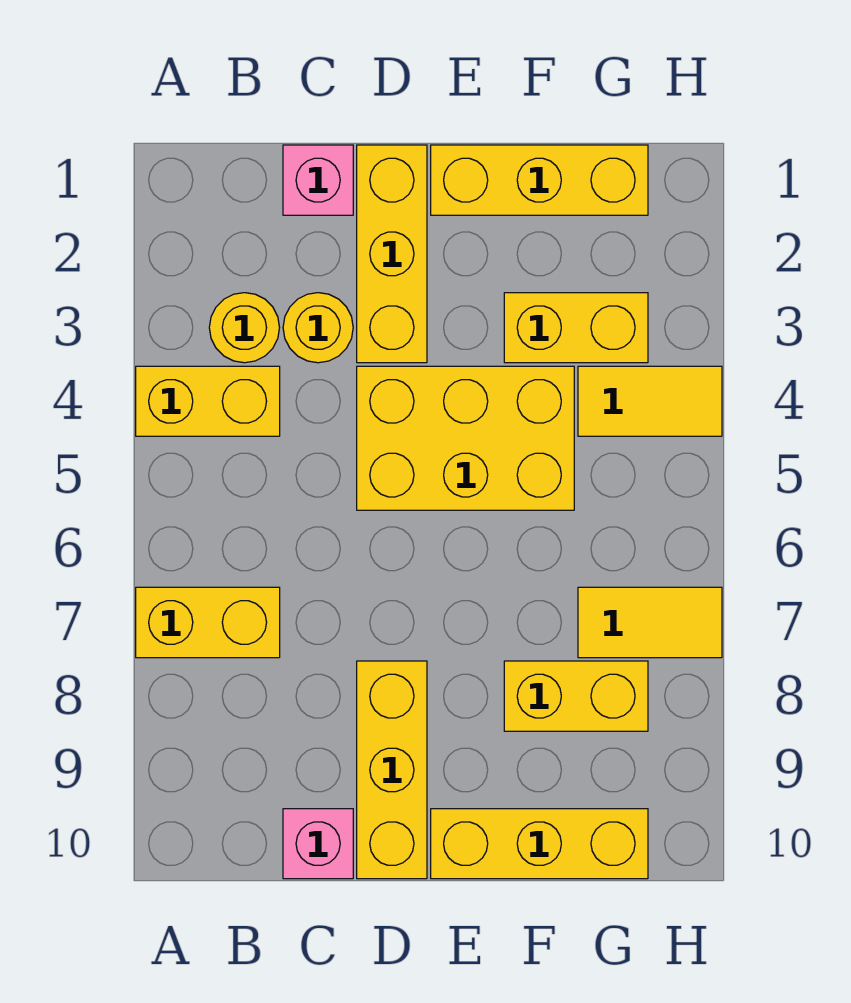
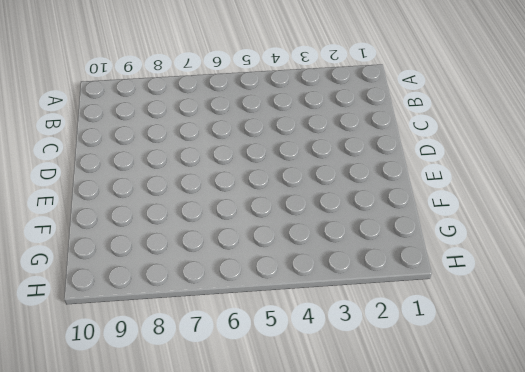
none -> yellow brick A4:B4 level 1
none -> yellow brick A7:B7 level 1
none -> yellow round brick B3 level 1

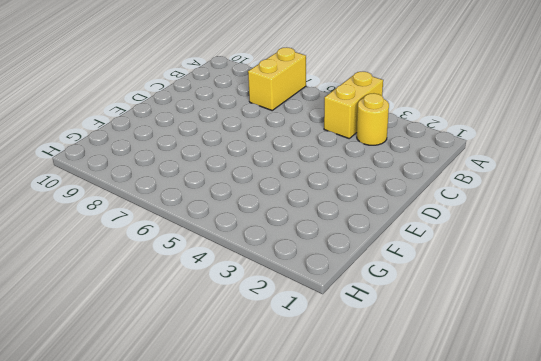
none -> pink brick C1 level 1
none -> yellow round brick C3 level 1
none -> pink brick C10 level 1

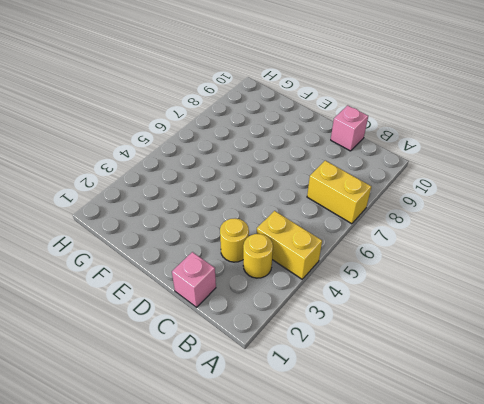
none -> yellow brick D1:D3 level 1
none -> yellow brick D4:F5 level 1
none -> yellow brick D8:D10 level 1

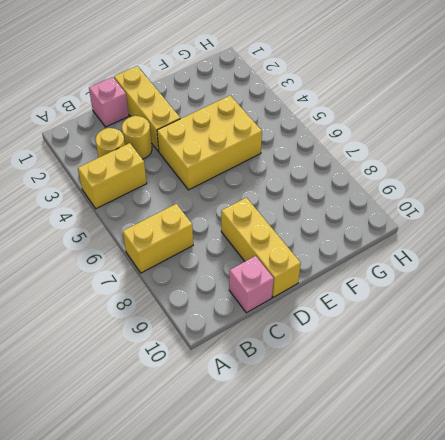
none -> yellow brick E1:G1 level 1
none -> yellow brick E10:G10 level 1
none -> yellow brick F3:G3 level 1

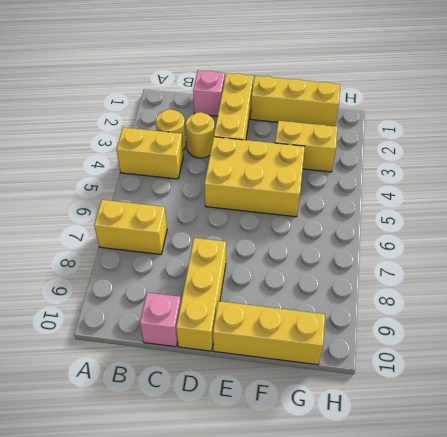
none -> yellow brick F8:G8 level 1
none -> yellow tile G4:H4 level 1
none -> yellow tile G7:H7 level 1

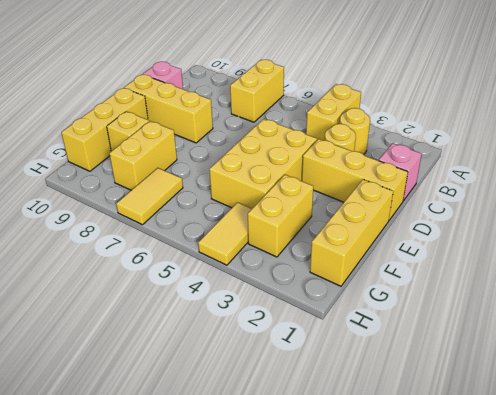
yellow brick F9 level 1 -> none

